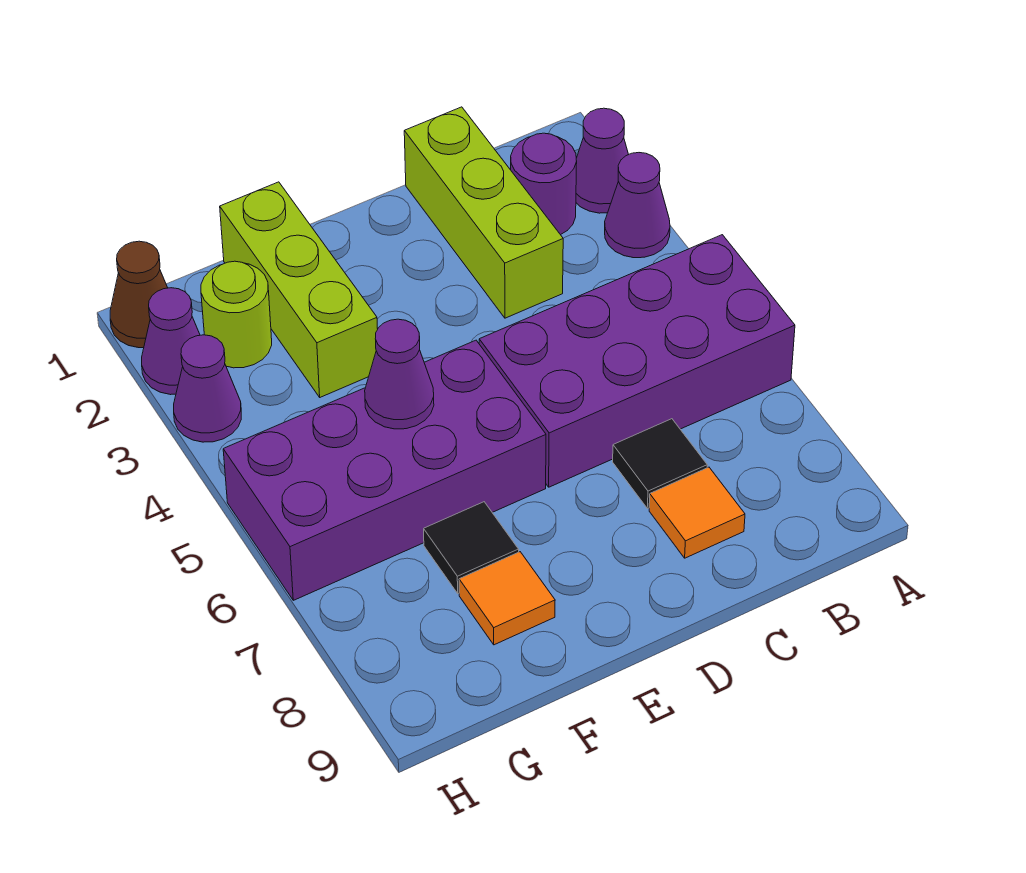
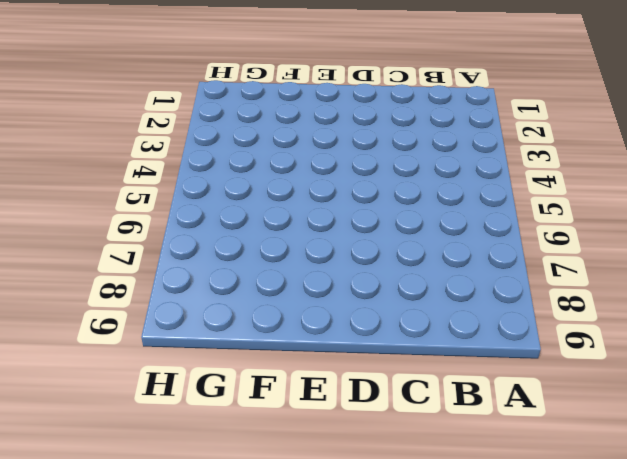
none -> purple cone A2 level 1
none -> purple cone A3 level 1
none -> purple brick A5:D6 level 1

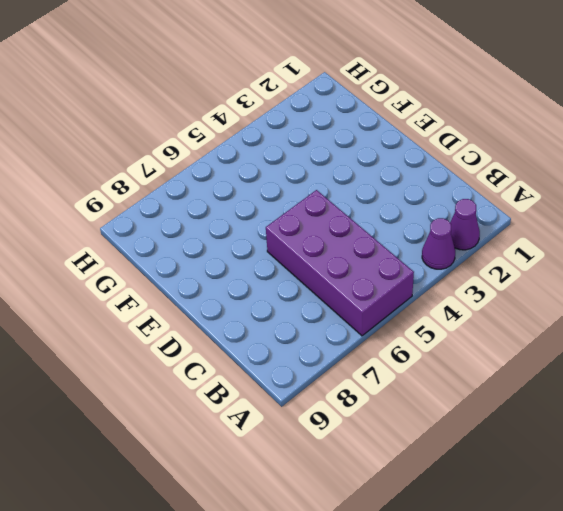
none -> purple round brick B2 level 1
none -> lime brick C1:C3 level 1
none -> black tile C7 level 1

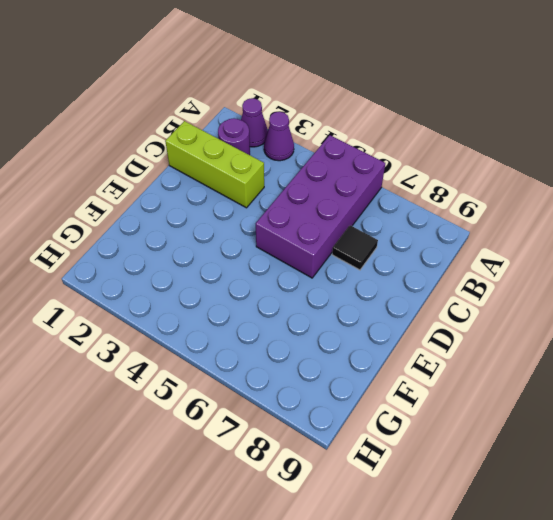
none -> orange tile C8 level 1
none -> purple brick E5:H6 level 1
none -> lime brick F1:F3 level 1

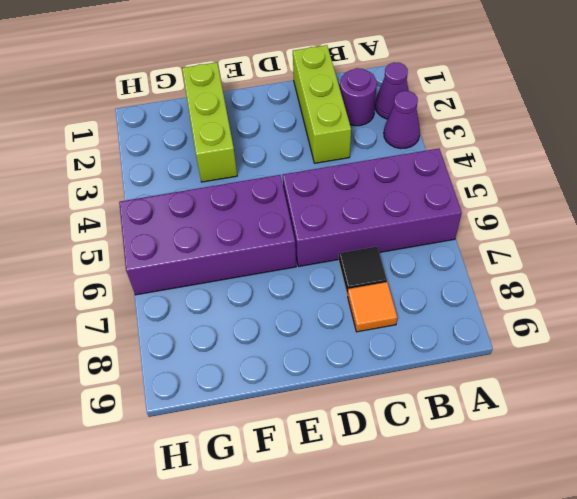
none -> black tile F7 level 1
none -> orange tile F8 level 1
none -> lime round brick G2 level 1

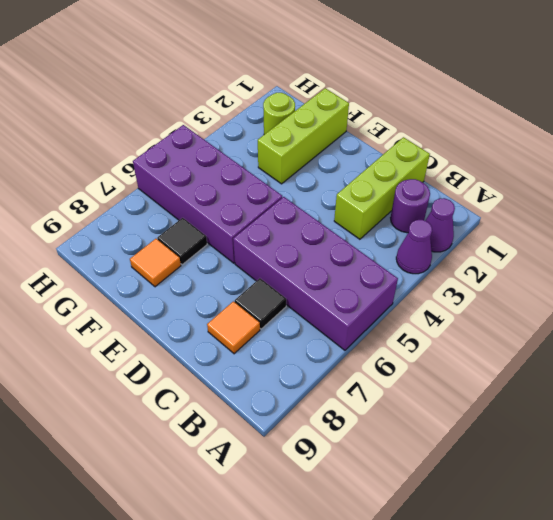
none -> brown cone H1 level 1
none -> purple cone H2 level 1
none -> purple cone H3 level 1

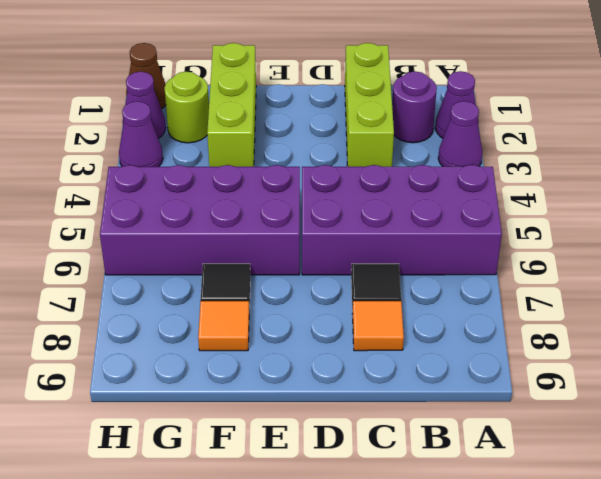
none -> purple cone F5 level 2

